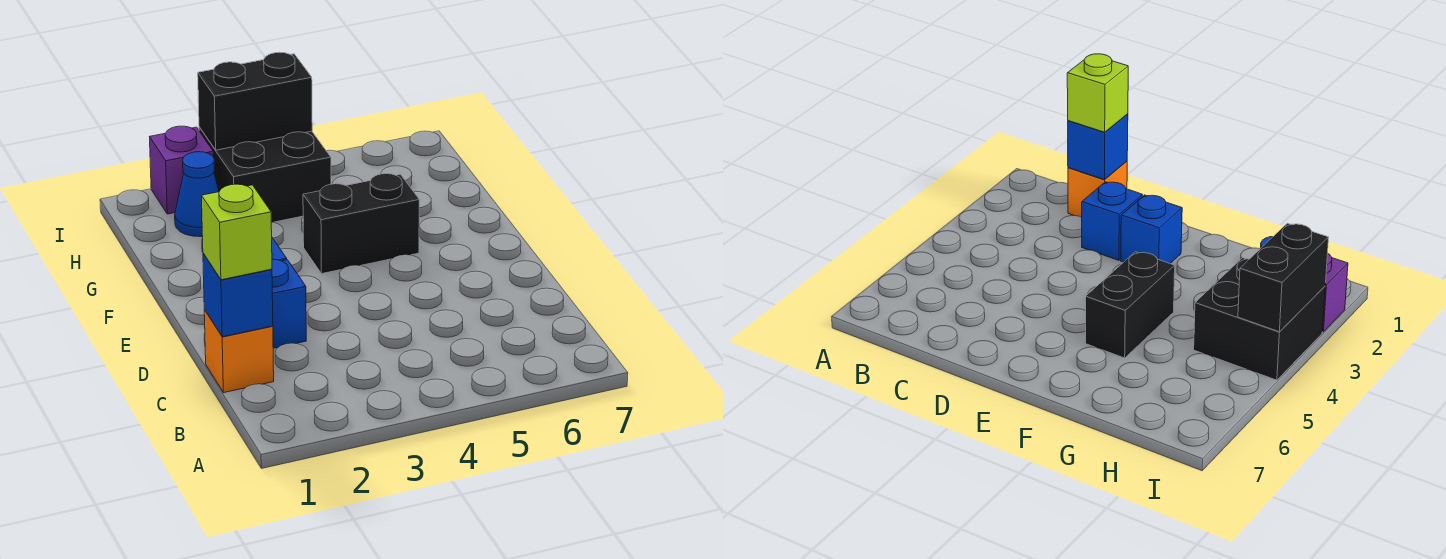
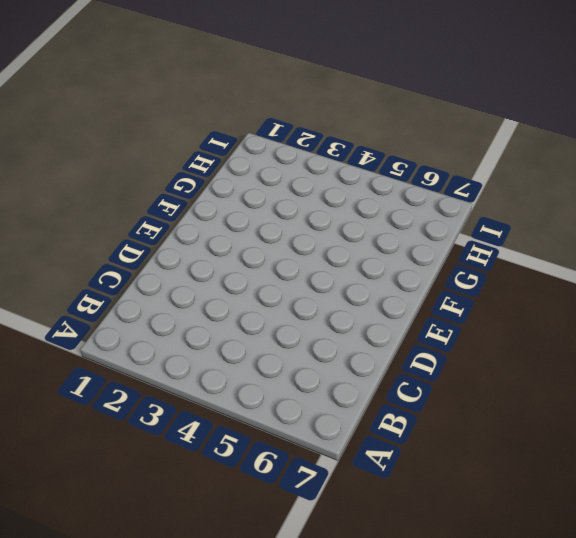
none -> orange brick C1 level 1
none -> blue brick D2 level 1

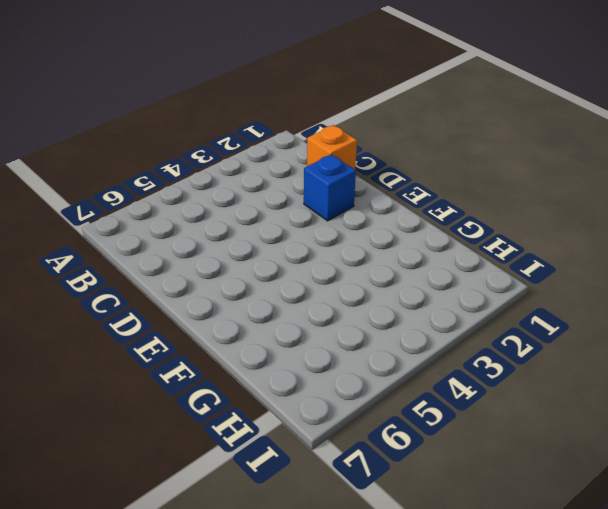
none -> blue brick E2 level 1
none -> black brick F4:F5 level 1

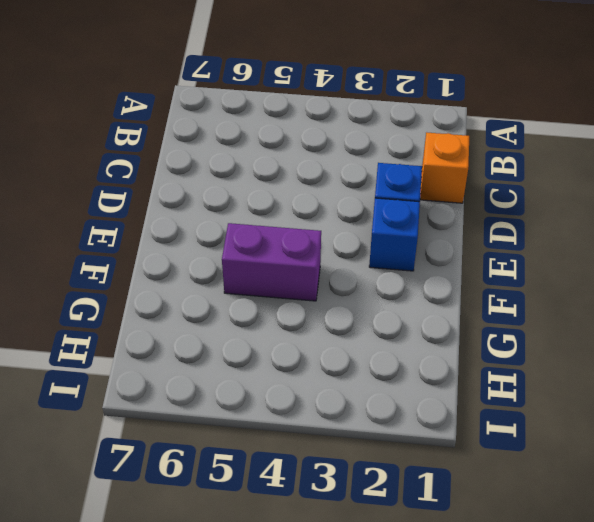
purple brick F4:F5 level 1 -> black brick F4:F5 level 1
none -> blue cone H2 level 1
none -> black brick H3:I4 level 1

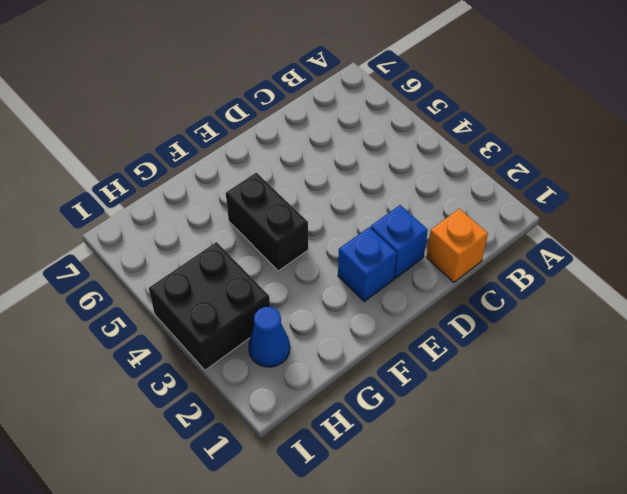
none -> purple brick I2 level 1
none -> blue brick C1 level 2

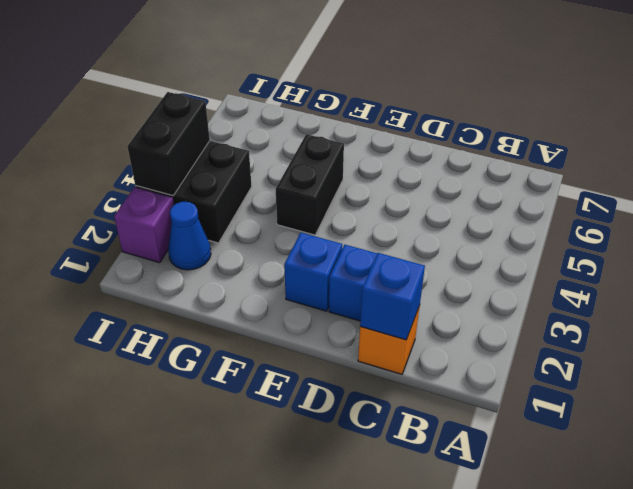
none -> lime brick C1 level 3

